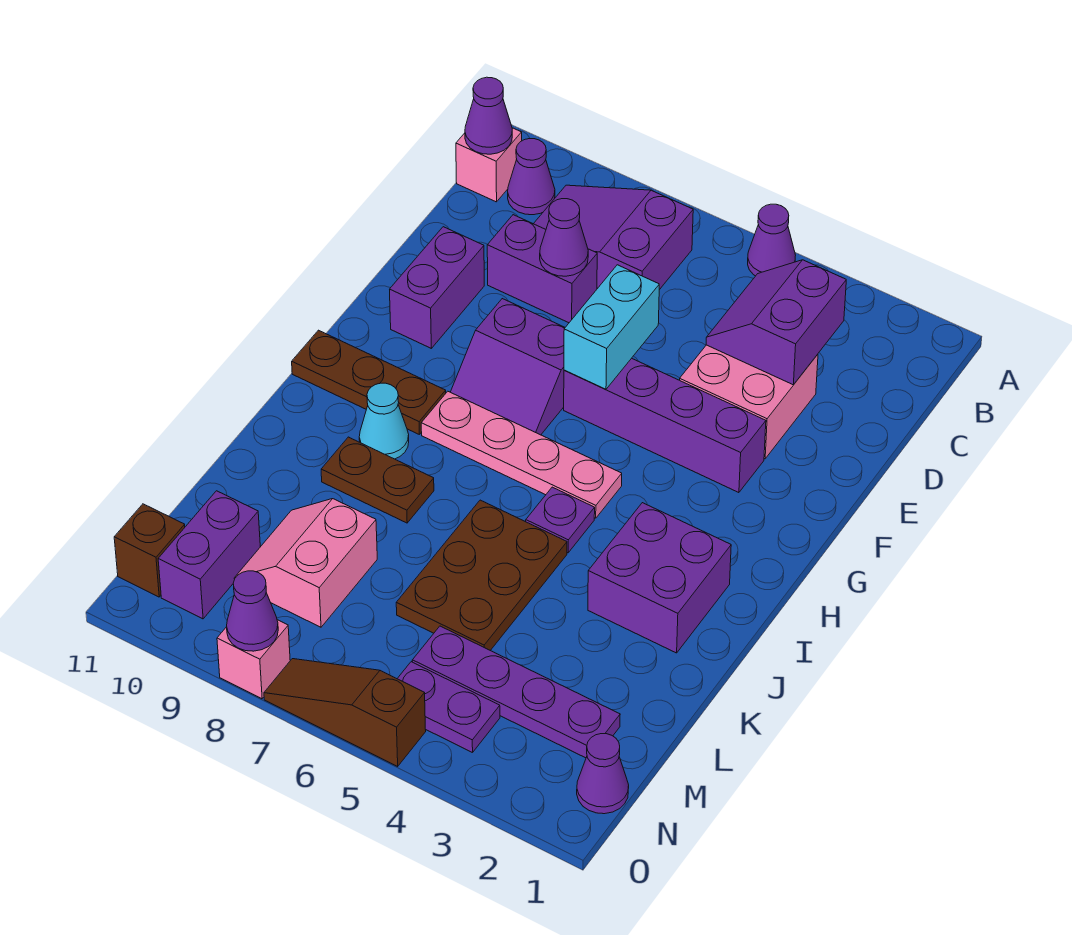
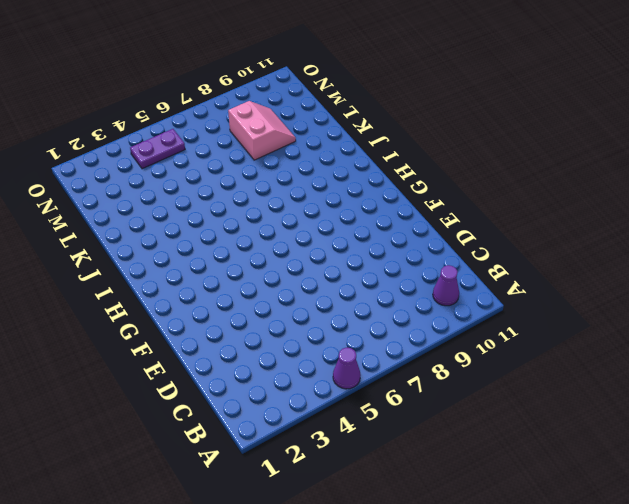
none -> purple slope B7:C9 level 1 top 7
none -> pink brick B11 level 1
none -> pink brick D3:E4 level 1

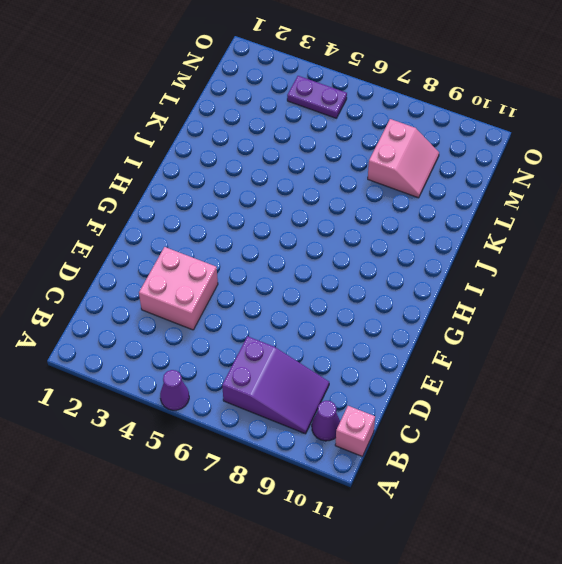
none -> purple brick D8:D9 level 1
none -> purple brick E10:F10 level 1
none -> purple brick F3:F6 level 1

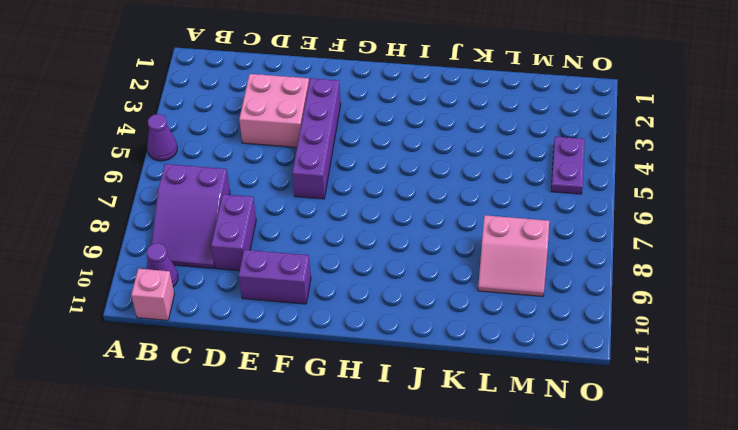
none -> purple slope F7:G8 level 1 top F
none -> pink plate H5:H8 level 1
none -> brown plate H9:H11 level 1

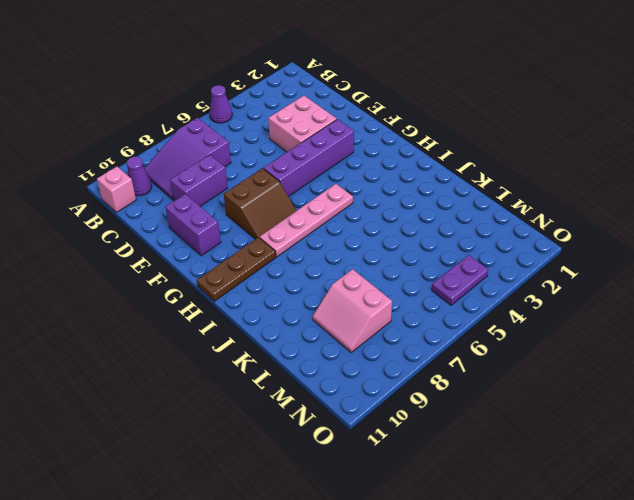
brown slope F7:G8 level 1 top F -> purple slope F7:G8 level 1 top F
none -> purple brick I2:J3 level 1
none -> purple plate I5 level 1
none -> cyan cone I9 level 1

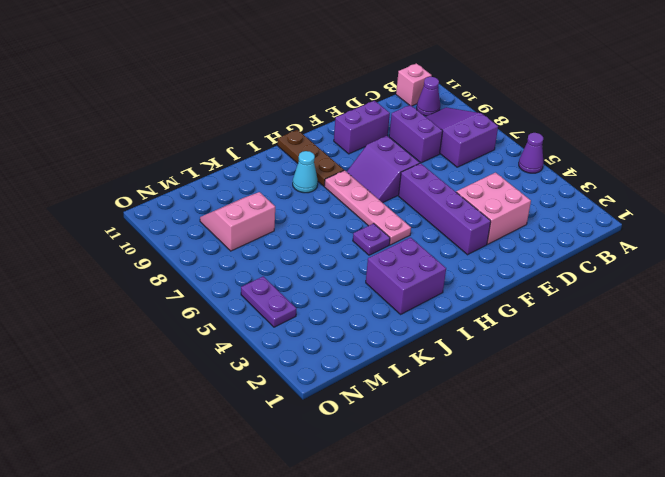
none -> brown plate J5:L6 level 1
none -> brown plate J8:J9 level 1
none -> purple plate M2:M5 level 1

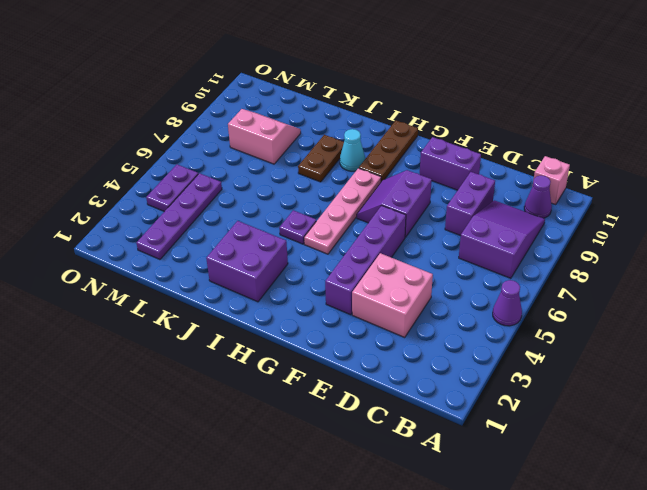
none -> brown plate J5:L6 level 1
none -> purple brick M10:N10 level 1
none -> purple cone N1 level 1

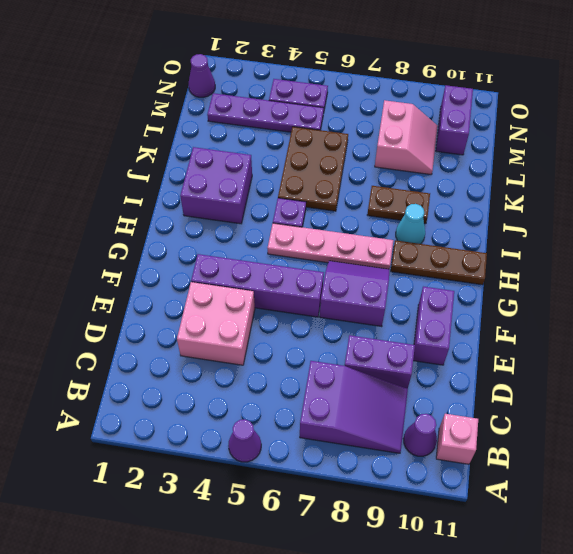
none -> brown brick N11 level 1
none -> brown slope O5:O7 level 1 top 5
none -> pink brick O8 level 1

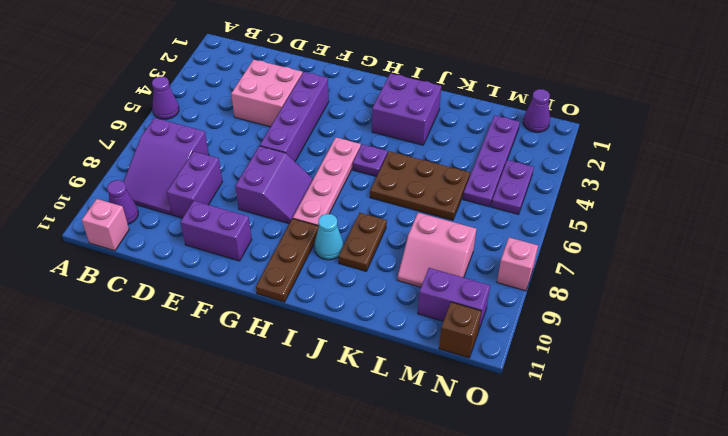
none -> brown slope O5:O7 level 1 top 5
none -> purple cone B11 level 2
none -> purple slope C3:D4 level 2 top 3

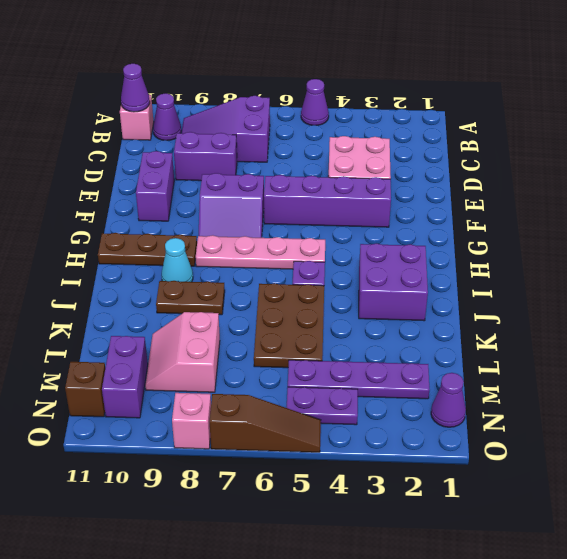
brown slope O5:O7 level 1 top 7 -> brown slope O5:O7 level 1 top 5
none -> purple slope C3:D4 level 2 top 3
none -> purple cone D8 level 2
none -> cyan brick E6:F6 level 2

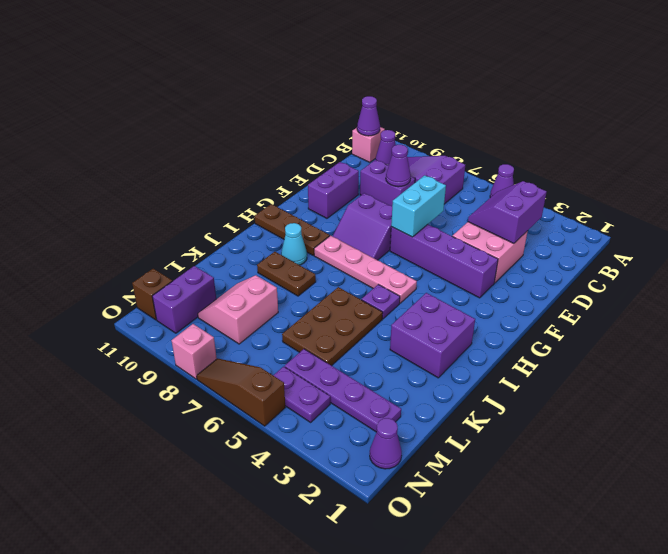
none -> purple cone O8 level 2

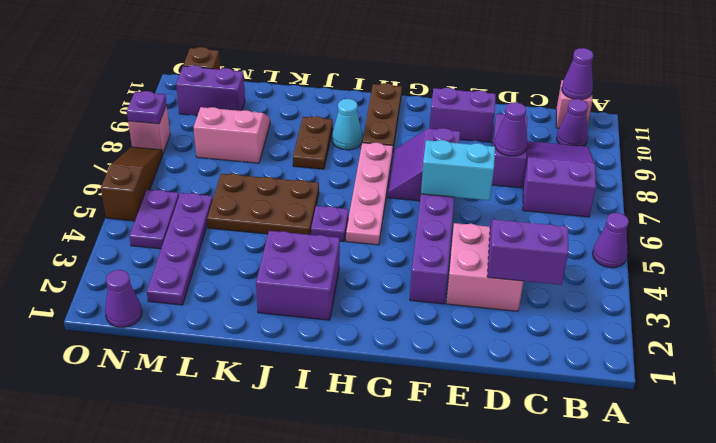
purple plate O8 level 2 -> purple cone O8 level 2

